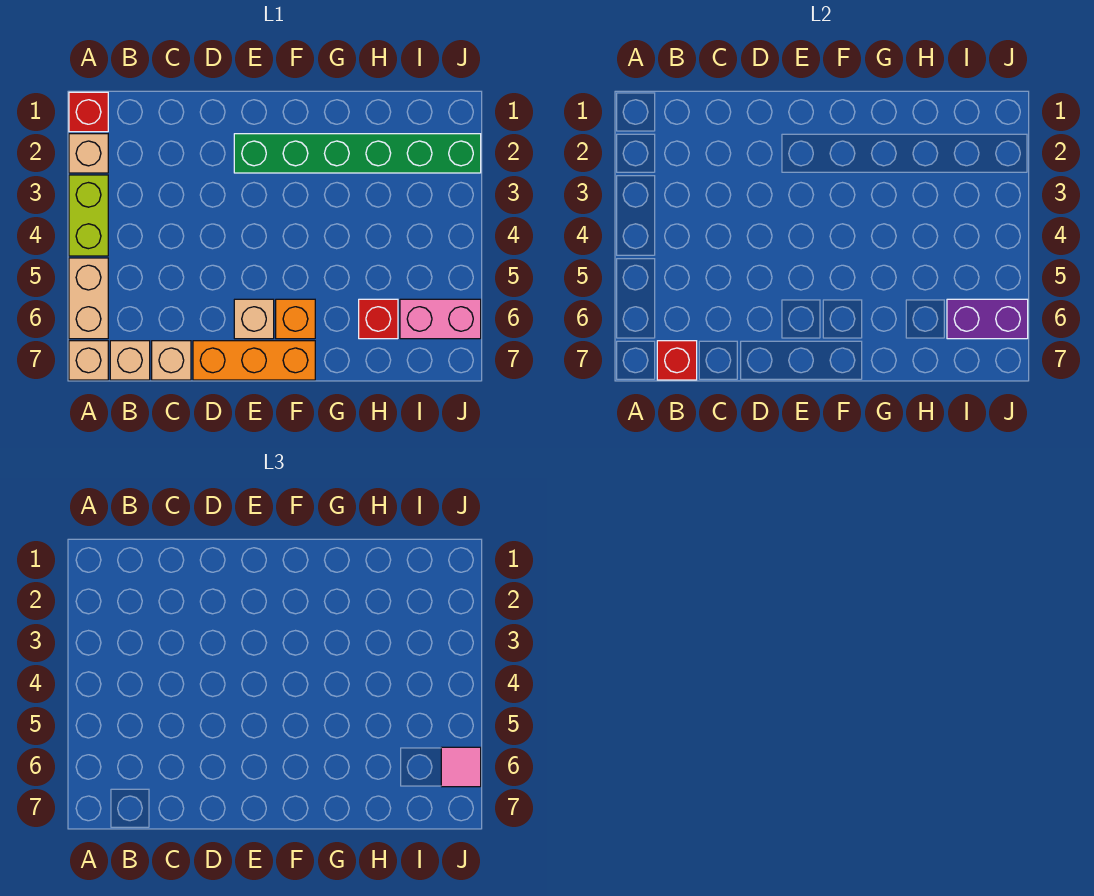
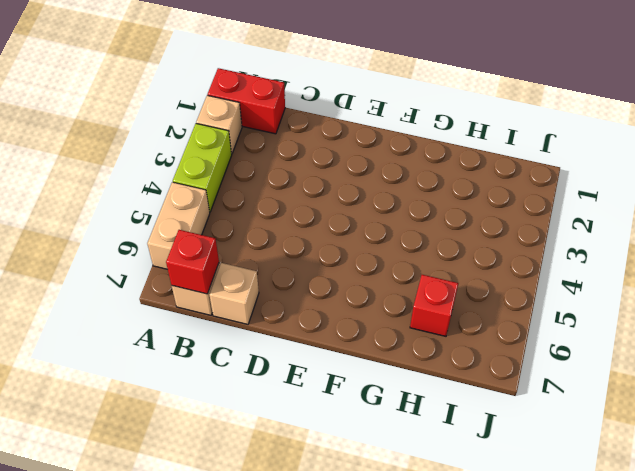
red brick A1:B1 level 1 -> red brick A1 level 1
none -> tan brick A7 level 1
none -> orange brick D7:F7 level 1
none -> green brick E2:J2 level 1

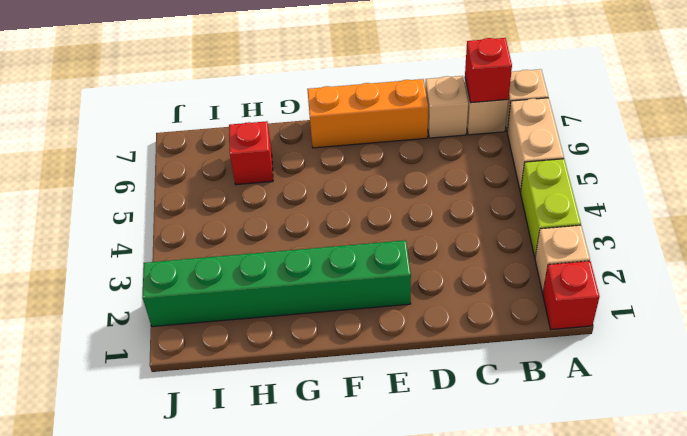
none -> tan brick E6 level 1
none -> orange brick F6 level 1
none -> pink brick I6:J6 level 1

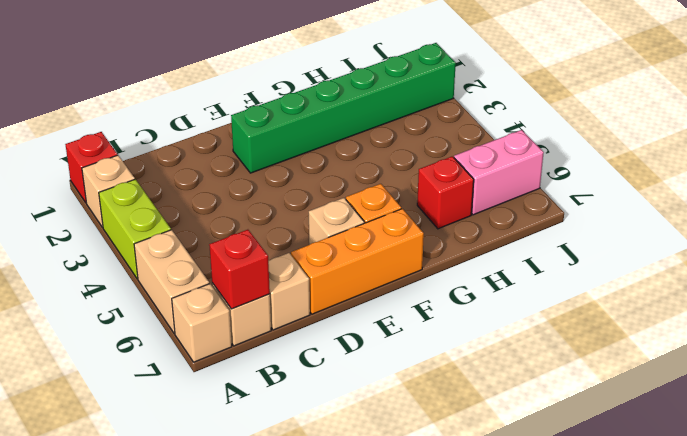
none -> purple brick I6:J6 level 2
none -> pink tile J6 level 3

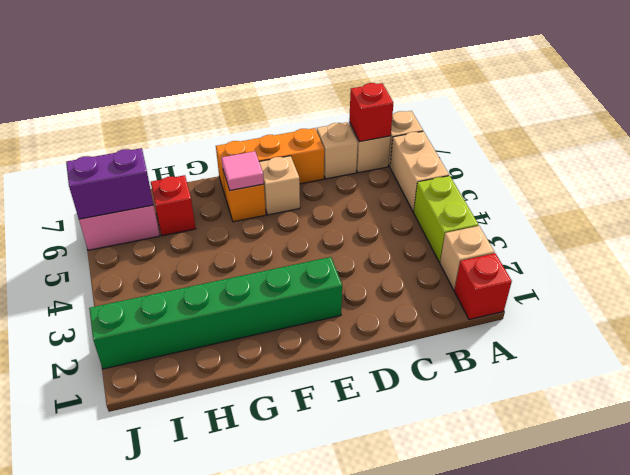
pink tile F6 level 2 -> pink tile J6 level 3

